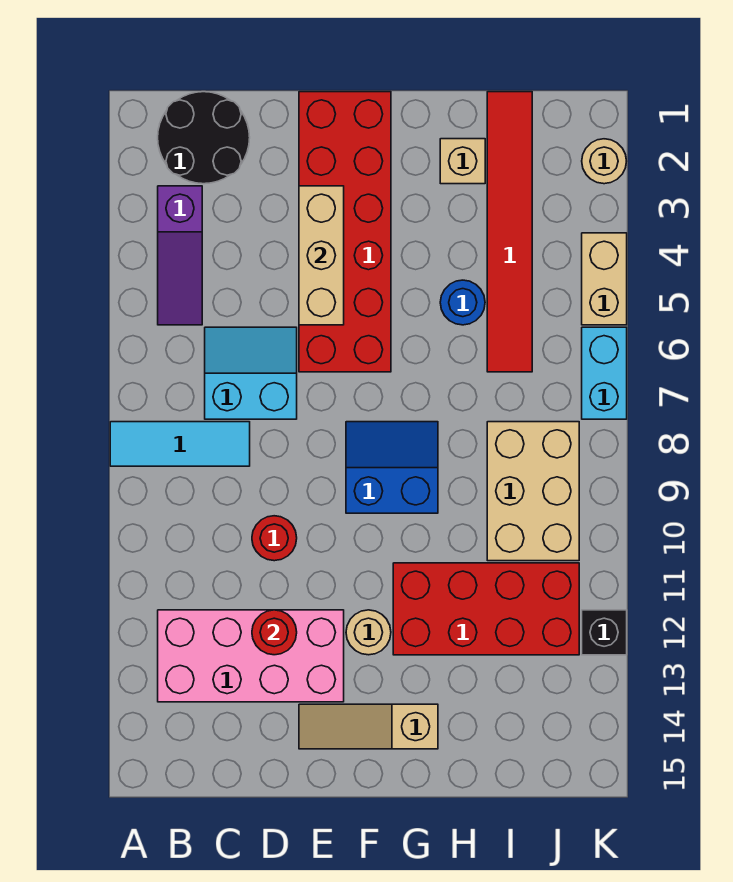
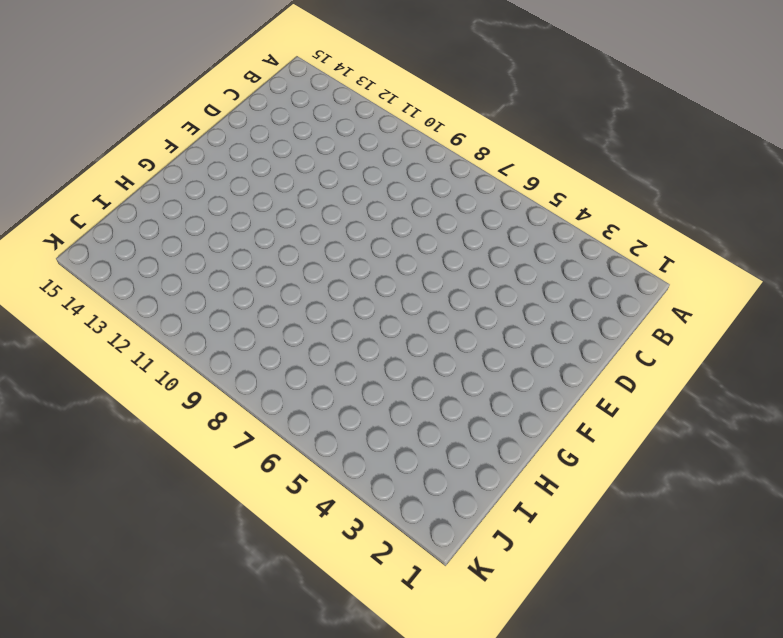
none -> cyan tile A8:C8 level 1
none -> black round brick B1:C2 level 1
none -> purple slope B3:B5 level 1 top 3

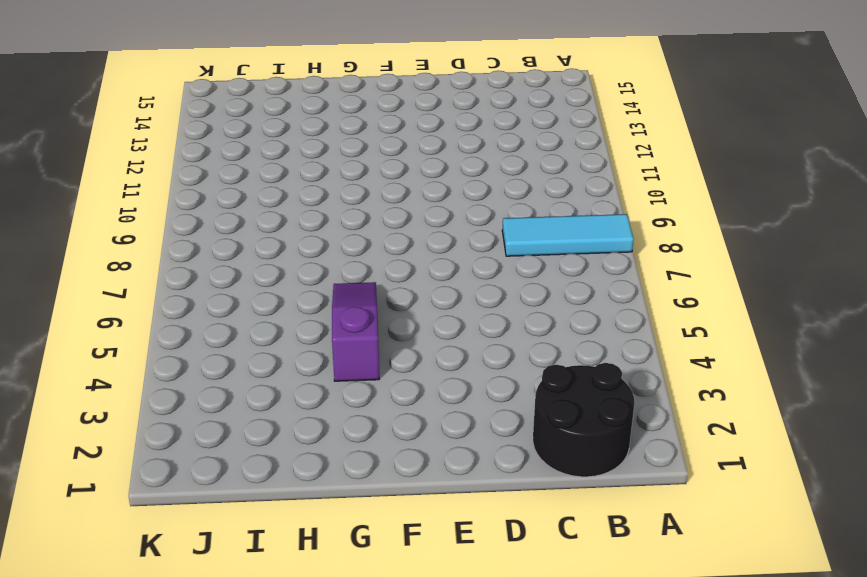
purple slope G4:G6 level 1 top 4 -> purple slope B3:B5 level 1 top 3
none -> pink brick B12:E13 level 1
none -> cyan slope C6:D7 level 1 top 7
none -> red round brick D10 level 1

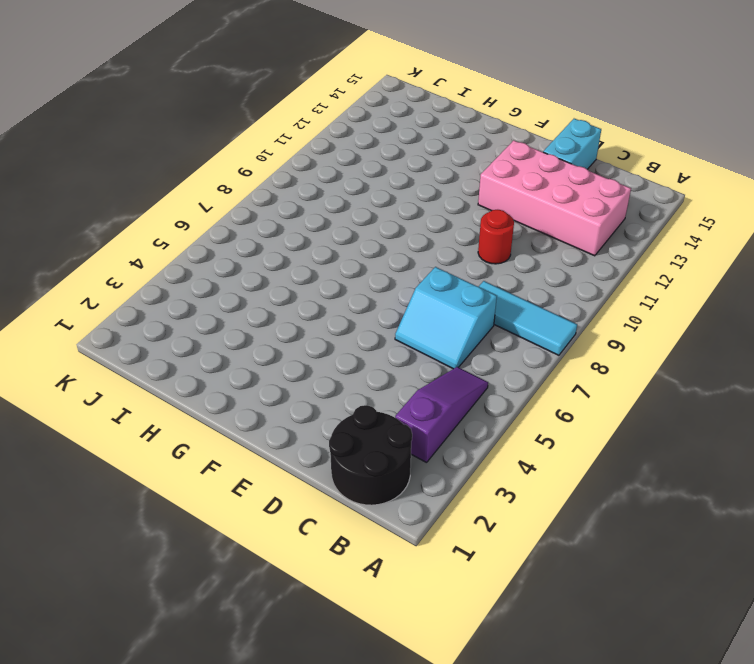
cyan brick D14:D15 level 1 -> cyan brick K6:K7 level 1
none -> red brick E1:F6 level 1
none -> tan slope E14:G14 level 1 top G
none -> blue slope F8:G9 level 1 top 9

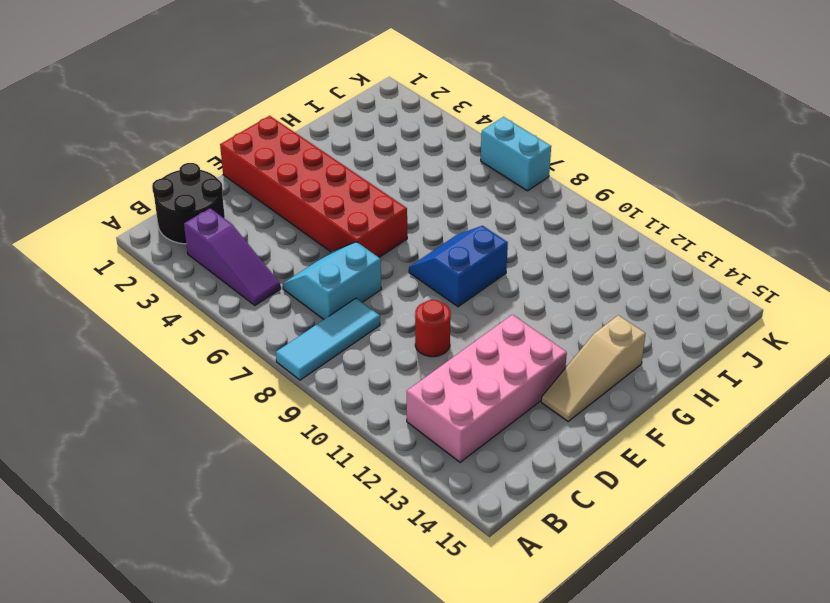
none -> tan round brick F12 level 1
none -> red brick G11:J12 level 1
none -> tan brick H2 level 1

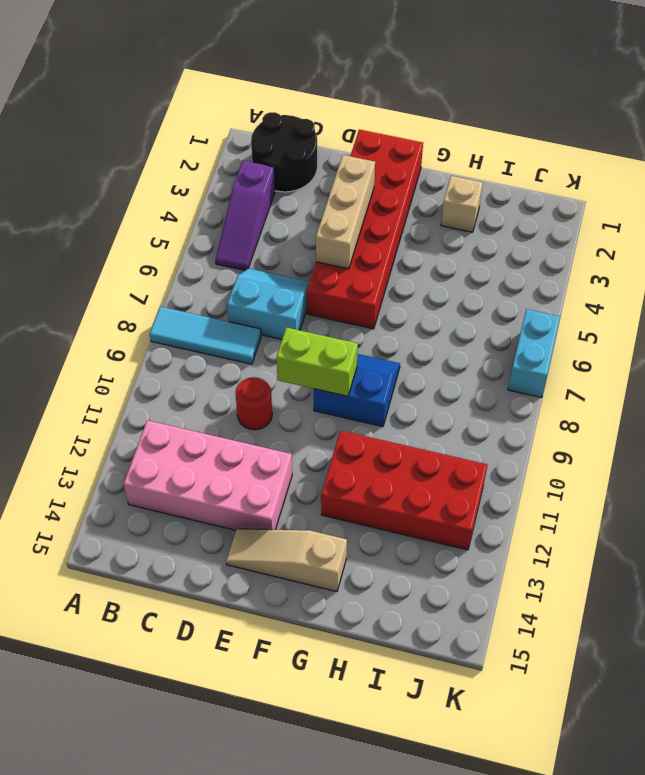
lime brick E9:F9 level 2 -> none
none -> tan round brick F12 level 1
none -> blue round brick H5 level 1
none -> red tile I1:I6 level 1

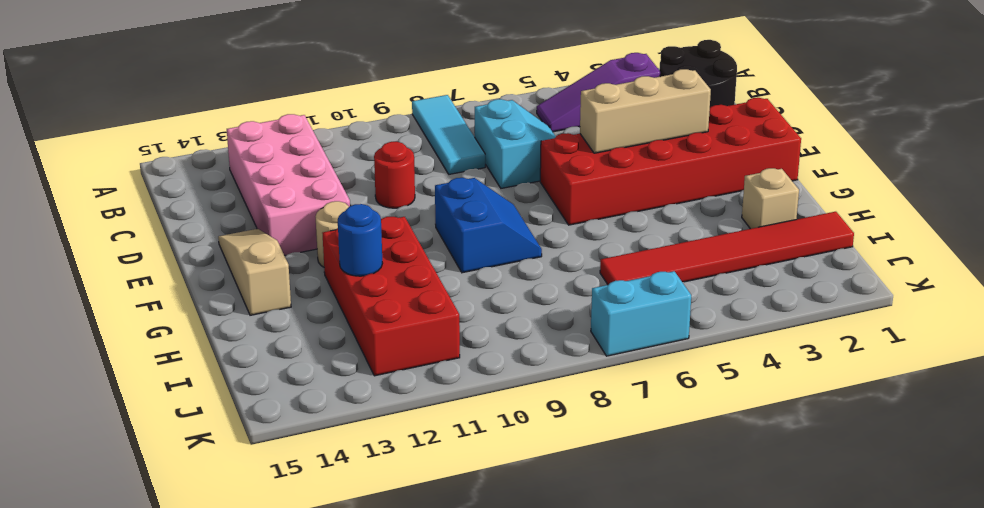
blue round brick H12 level 2 -> blue round brick H5 level 1
none -> tan brick I8:J10 level 1
none -> tan round brick K2 level 1
none -> tan brick K4:K5 level 1

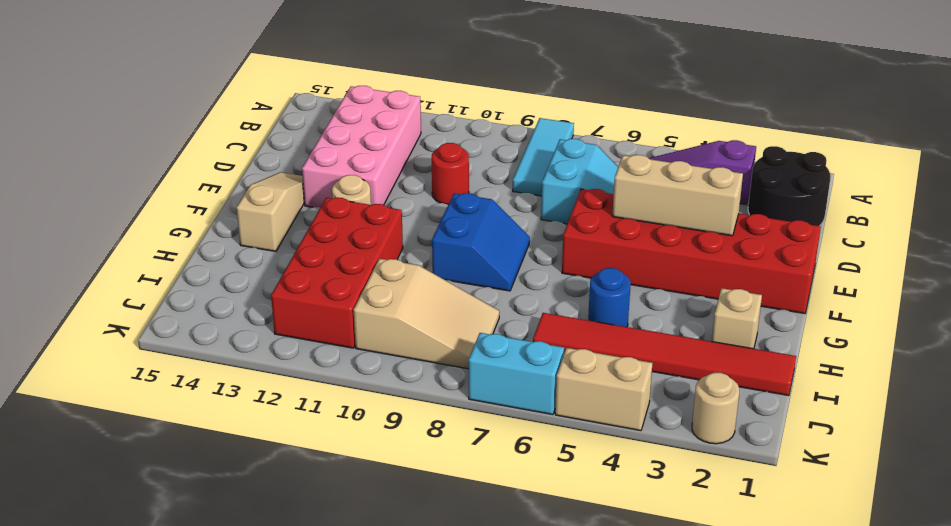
tan slope I8:J10 level 1 top 10 -> tan brick I8:J10 level 1
none -> black brick K12 level 1
none -> red round brick D12 level 2

